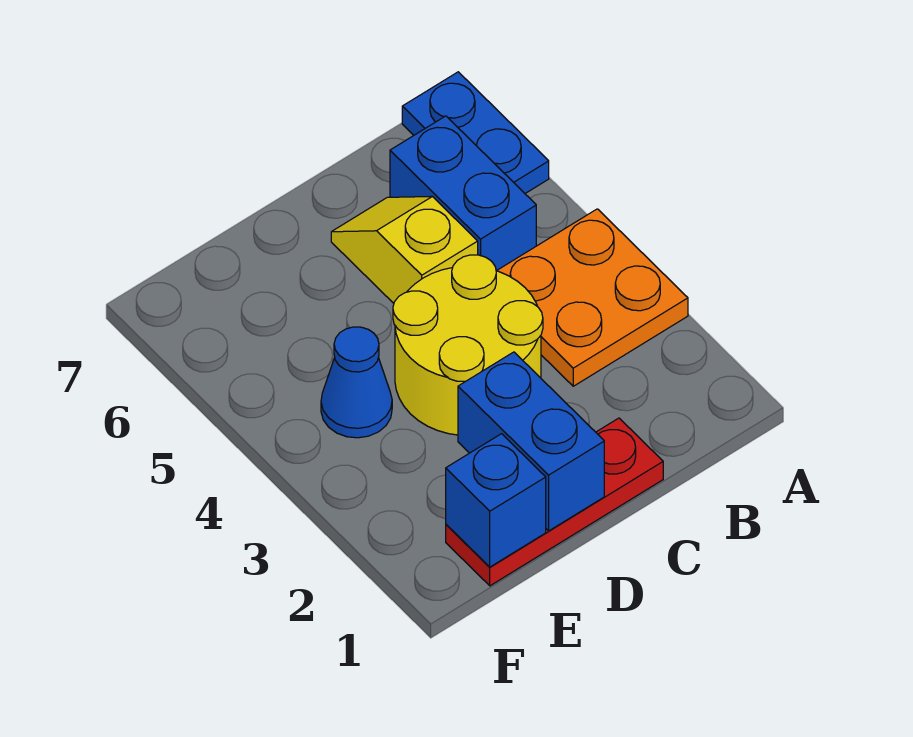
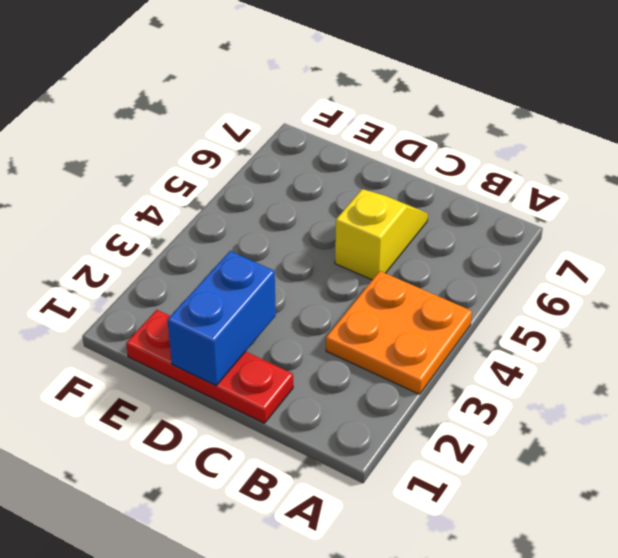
none -> blue plate A6:A7 level 1
none -> blue brick B5:B6 level 1

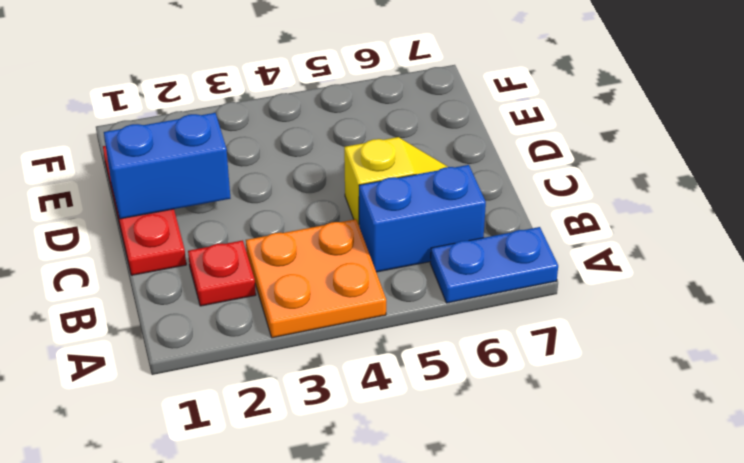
red plate B2 level 1 -> none
none -> yellow round brick C3:D4 level 1
none -> blue cone E4 level 1

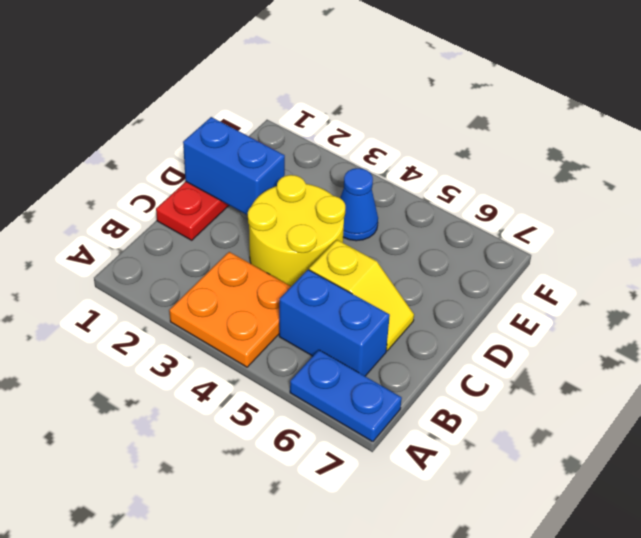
none -> blue brick E1 level 2

